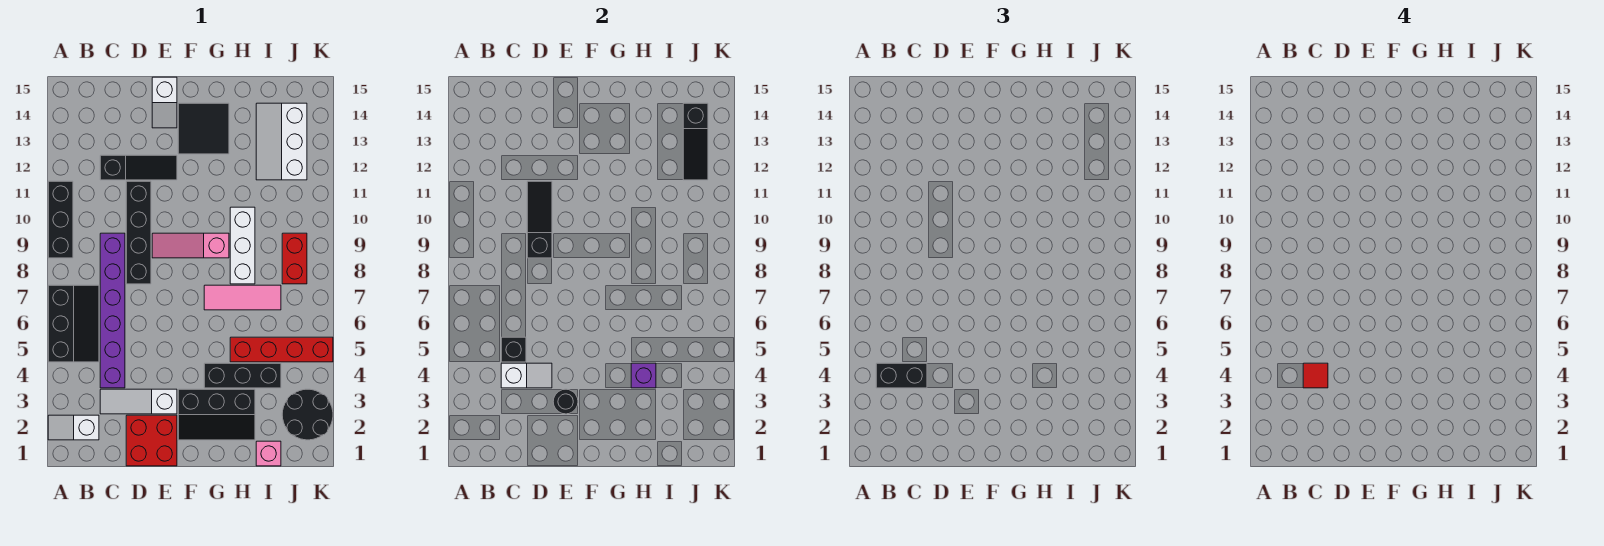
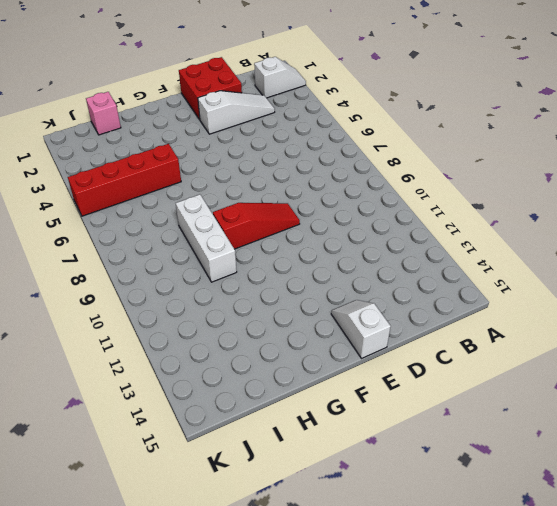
red slope E9:G9 level 1 top G -> pink slope E9:G9 level 1 top G
none -> black slope A5:B7 level 1 top A
none -> black brick A9:A11 level 1
none -> purple brick C4:C9 level 1

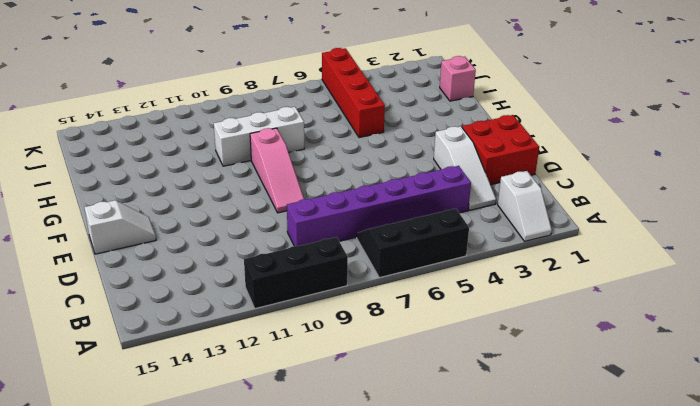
none -> black slope C12:E12 level 1 top C
none -> black brick D8:D11 level 1
none -> black slope F2:H3 level 1 top 3

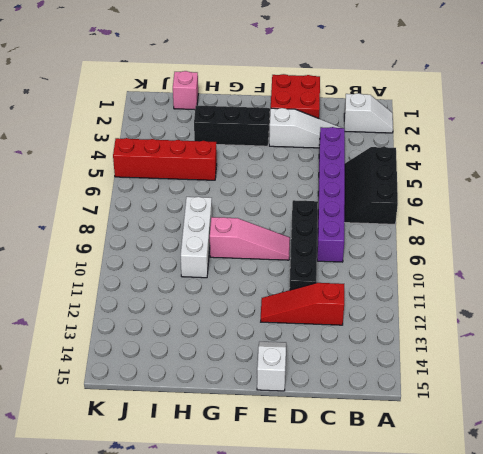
red slope C12:E12 level 1 top C -> black slope C12:E12 level 1 top C
none -> black brick A9:A11 level 1
none -> black tile F13:G14 level 1
none -> black brick G4:I4 level 1

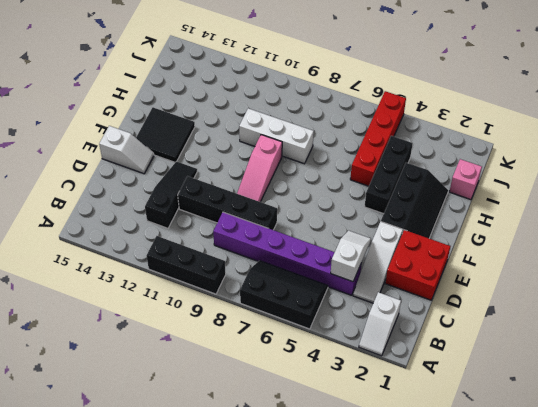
none -> pink tile G7:I7 level 1
none -> white slope I12:J14 level 1 top J
none -> black round brick J2:K3 level 1

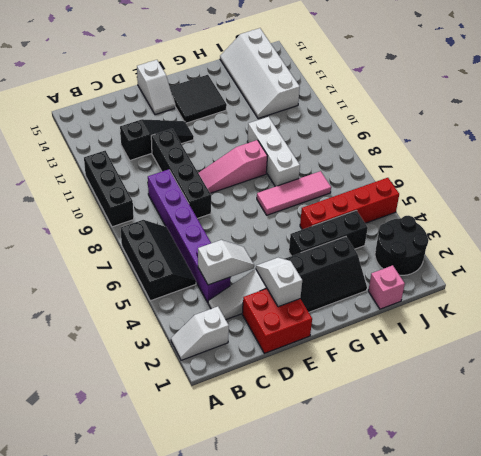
white slope E2:E3 level 2 top 2 -> black round brick E3 level 2
white slope I12:J15 level 1 top J -> white slope I12:J14 level 1 top J
none -> red brick J8:J9 level 1
none -> black brick C5 level 2
none -> black slope D9:D11 level 2 top 9

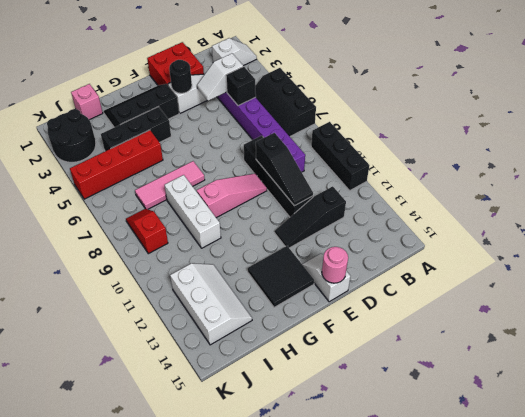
pink round brick E15 level 2 -> none
red slope J8:J9 level 1 top 9 -> red brick J8:J9 level 1
none -> purple brick H4 level 2
none -> black slope J12:J14 level 2 top 14
none -> black brick B4:C4 level 3

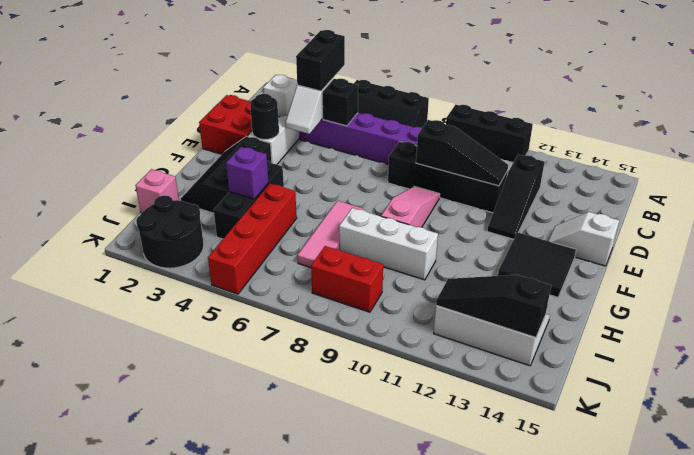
none -> red tile C4 level 4

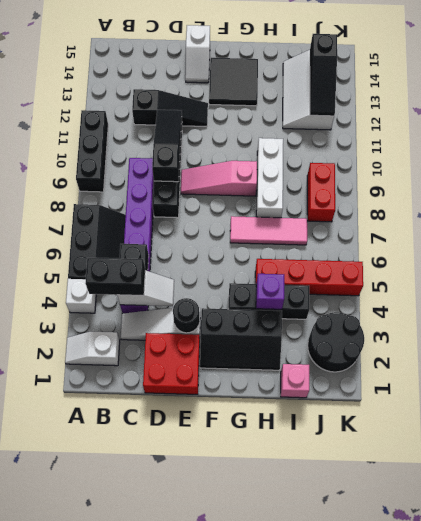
white brick A4 level 1 -> none
none -> red tile C4 level 4

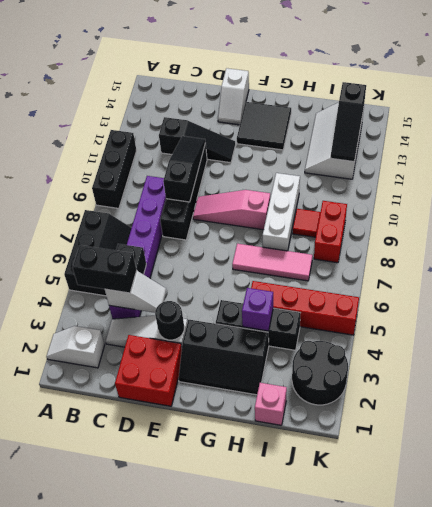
red tile I9 level 1 -> red tile C4 level 4

